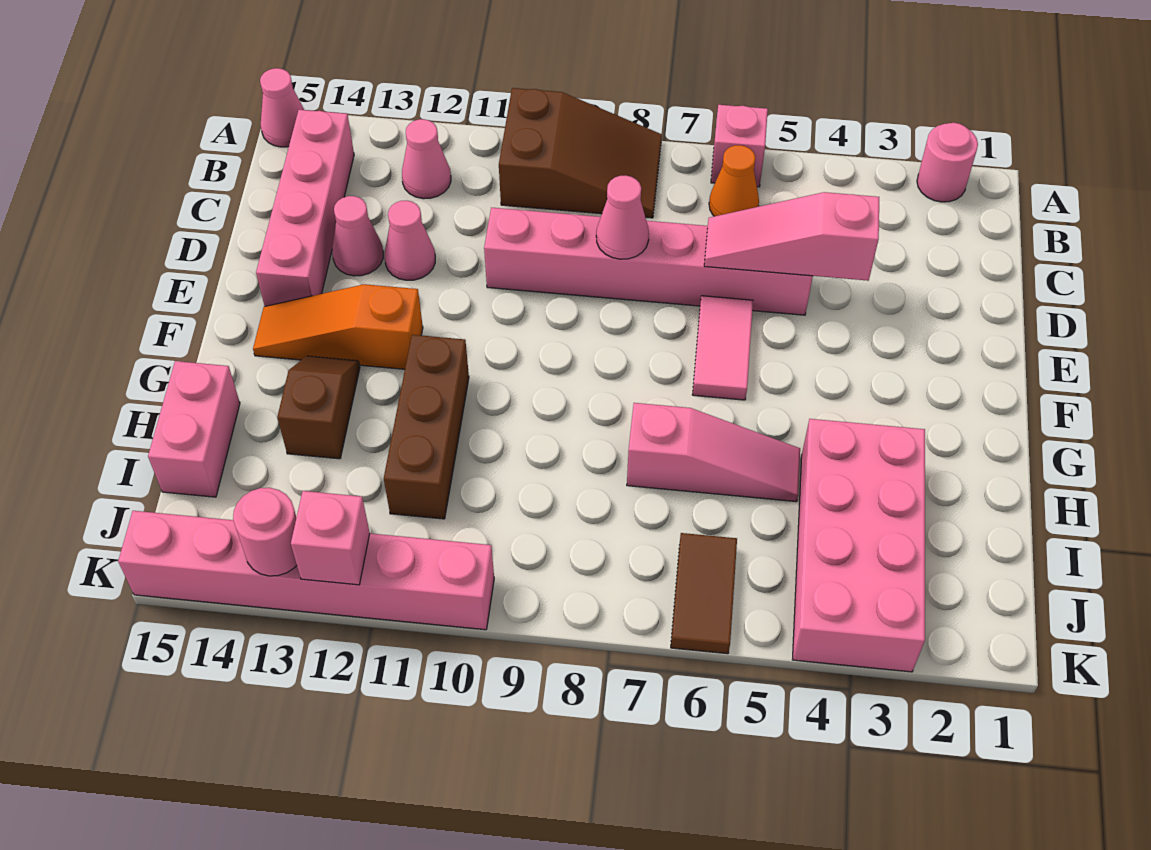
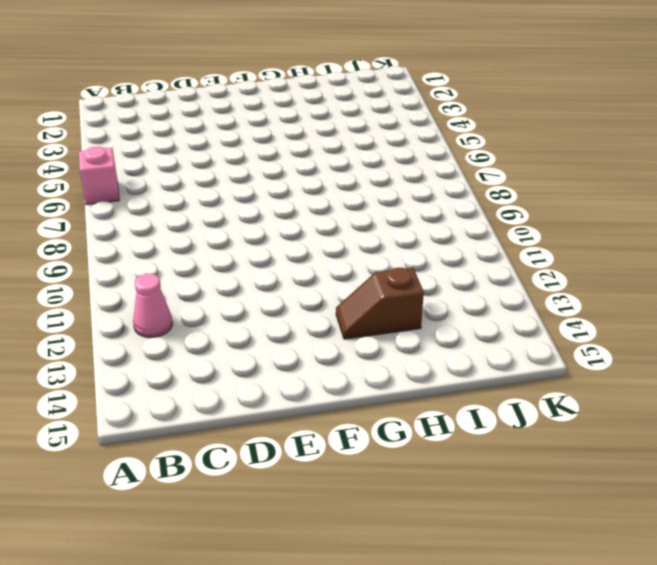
none -> pink round brick A2 level 1
none -> brown slope A8:B10 level 1 top 10
none -> pink cone A15 level 1

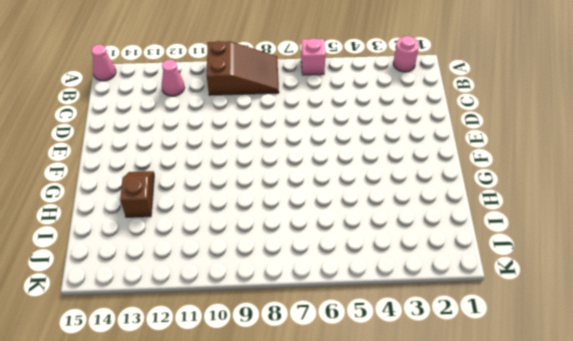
none -> orange cone B6 level 1
none -> pink brick B14:E14 level 1
none -> pink brick D5:D10 level 1

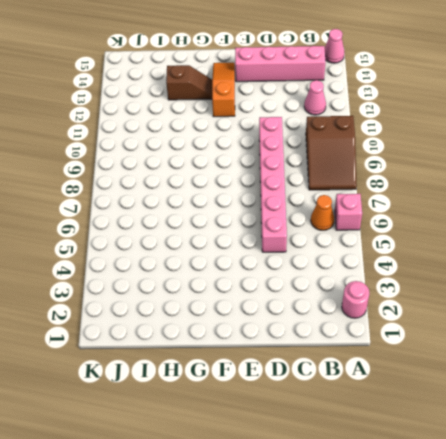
none -> pink cone D12 level 1
none -> pink cone D13 level 1
none -> pink tile E6:F6 level 1

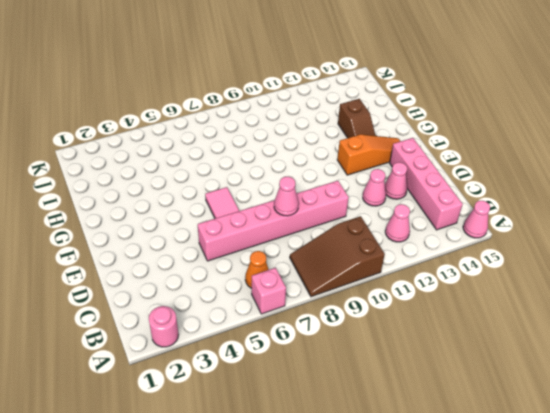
none -> brown brick G11:I11 level 1
none -> pink brick H3:K4 level 1
none -> pink slope H5:H7 level 1 top 7

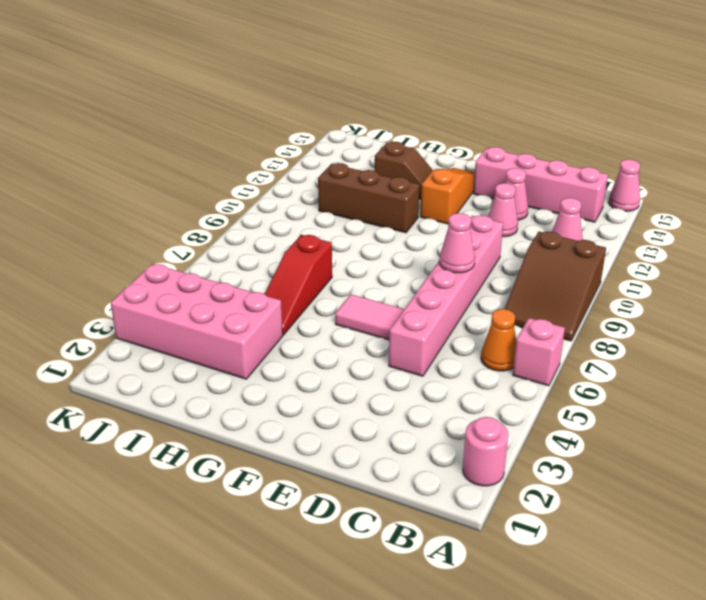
red slope H5:H7 level 1 top 7 -> pink slope H5:H7 level 1 top 7
none -> pink brick H15:I15 level 1
none -> brown tile J6:K6 level 1
none -> pink brick K10:K15 level 1

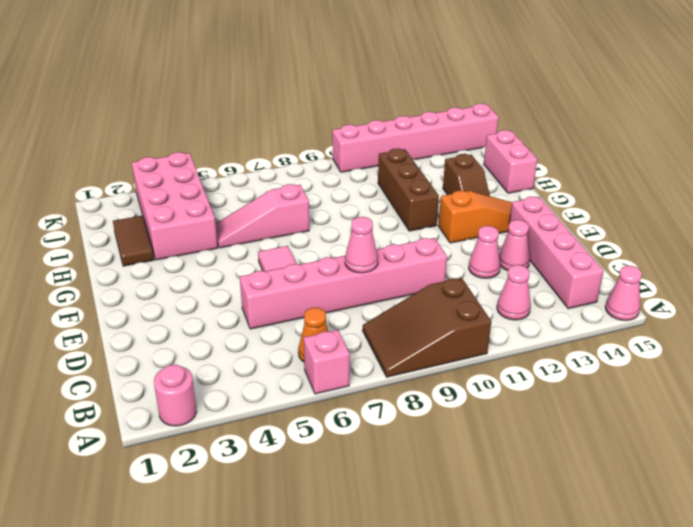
brown tile H2:I2 level 1 -> brown tile J6:K6 level 1
none -> pink slope D4:D6 level 2 top 4
none -> pink brick K12 level 2
none -> pink round brick K13 level 2

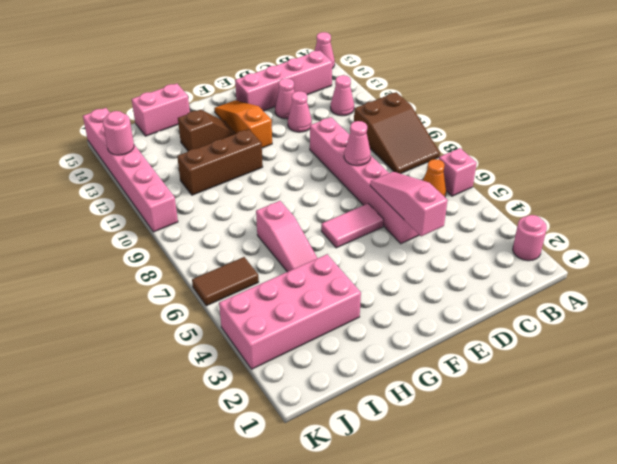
none -> pink brick K12 level 2

